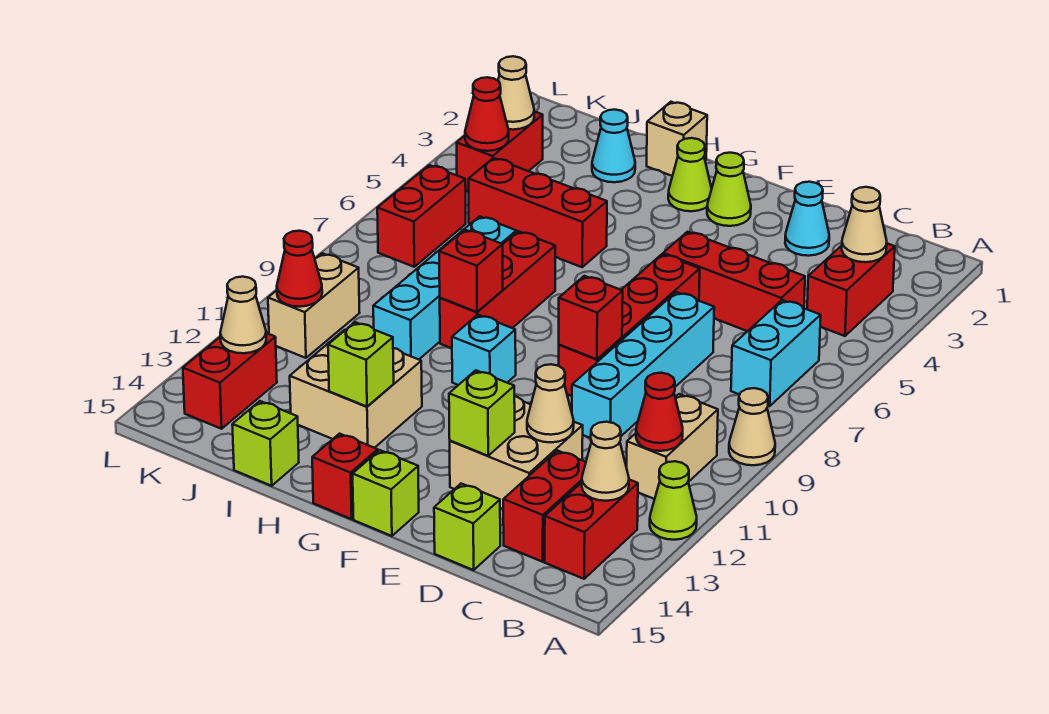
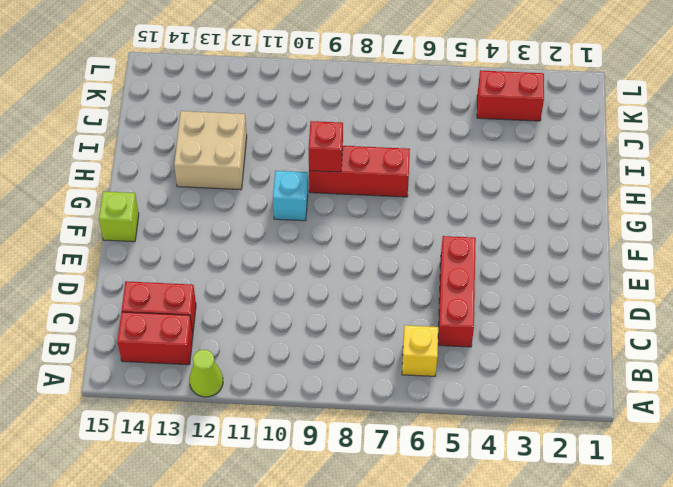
yellow brick B6 level 1 -> cyan brick B6:B7 level 1
none -> tan cone A9 level 1
none -> red brick B3:B4 level 1
none -> tan brick B10:B11 level 1
none -> cyan cone D2 level 1

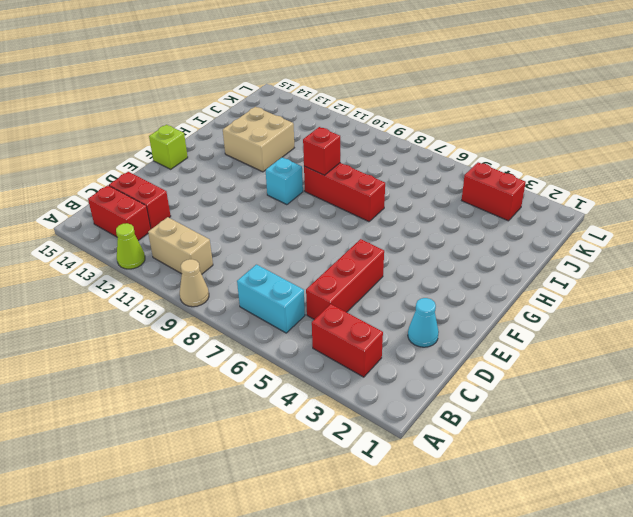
none -> cyan brick D7:D10 level 1
none -> tan brick D12:E13 level 1
none -> lime brick D15 level 1
none -> red brick E6:E9 level 1

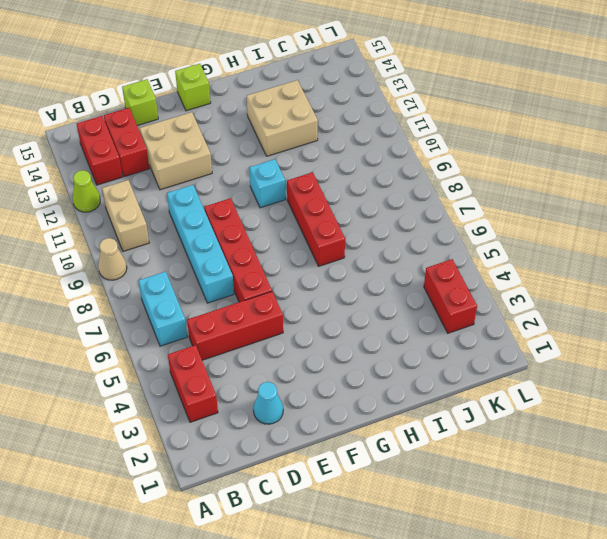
none -> lime cone F2 level 1
none -> lime cone G2 level 1
none -> red brick G15 level 1
none -> tan brick H1 level 1

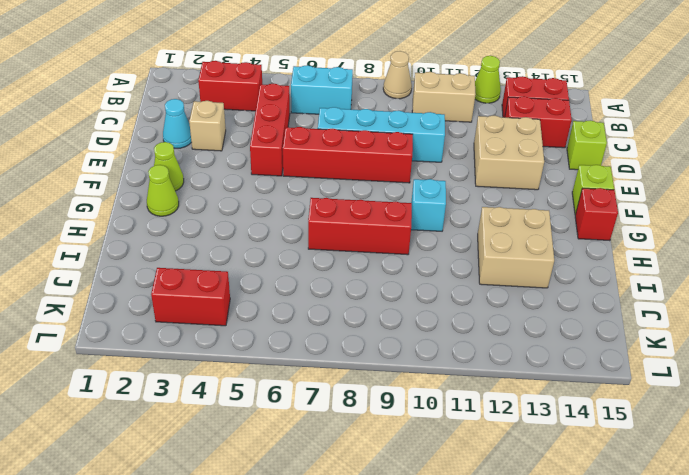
tan brick D3 level 1 -> tan brick H1 level 1
none -> red brick H5:J5 level 1
none -> cyan cone I2 level 1
none -> cyan brick I7:I10 level 1
none -> lime brick I15 level 1

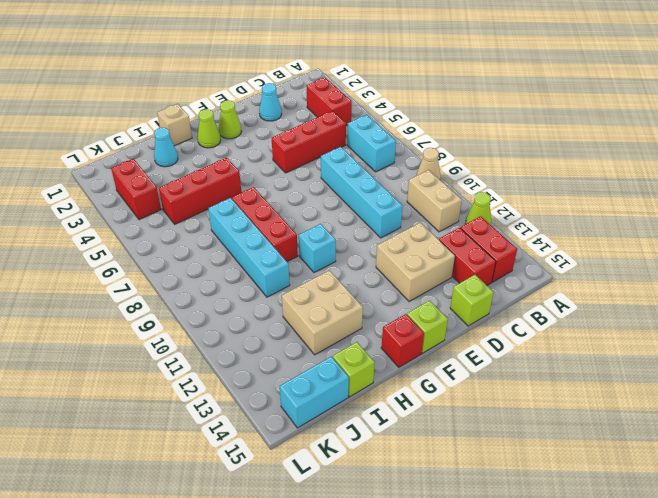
cyan brick J15:K15 level 1 -> none
none -> red brick E6:E9 level 1
none -> red brick K6:K7 level 1
none -> tan brick K10:K11 level 1
none -> red brick K13:K14 level 1

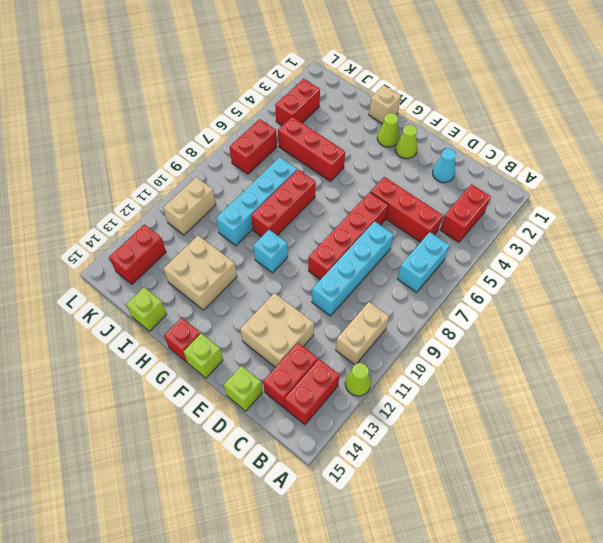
none -> tan cone A9 level 1
none -> cyan cone I2 level 1
none -> tan cone B3 level 2
none -> red cone B11 level 2

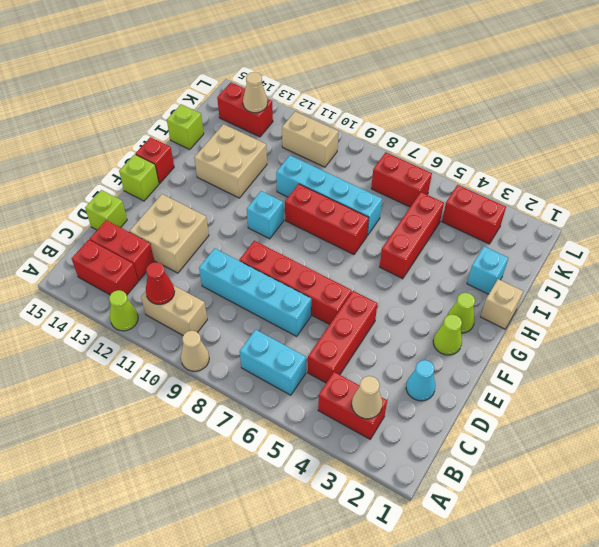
cyan brick I2 level 1 -> cyan cone I2 level 1
none -> tan cone B13 level 2
none -> tan cone D12 level 2
none -> red brick E9 level 2
none -> lime brick E13 level 2

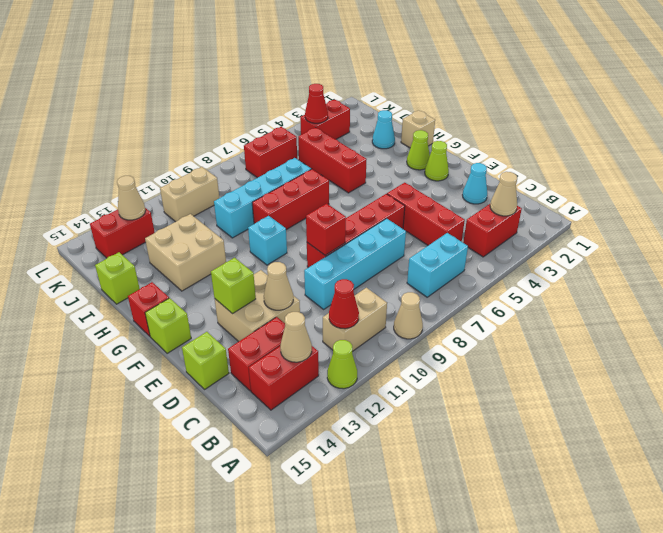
none -> red brick H9 level 2
none -> lime brick H13 level 2
none -> tan cone K3 level 2
none -> red cone K11 level 2

